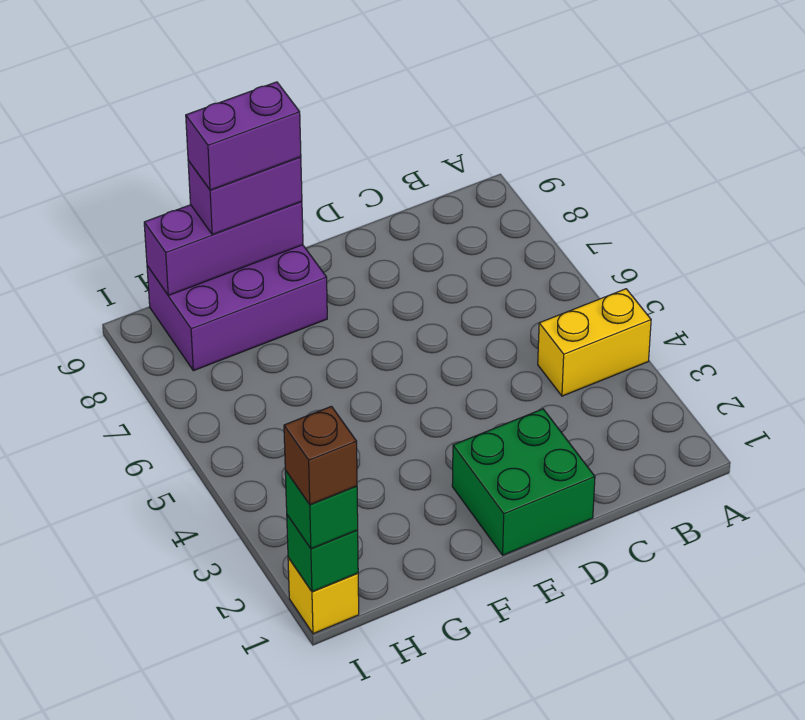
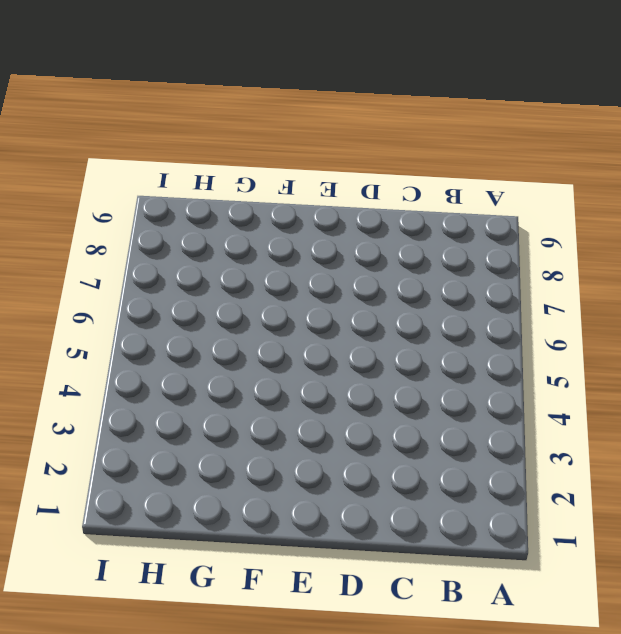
none -> yellow brick A4:B4 level 1
none -> green brick D1:E2 level 1

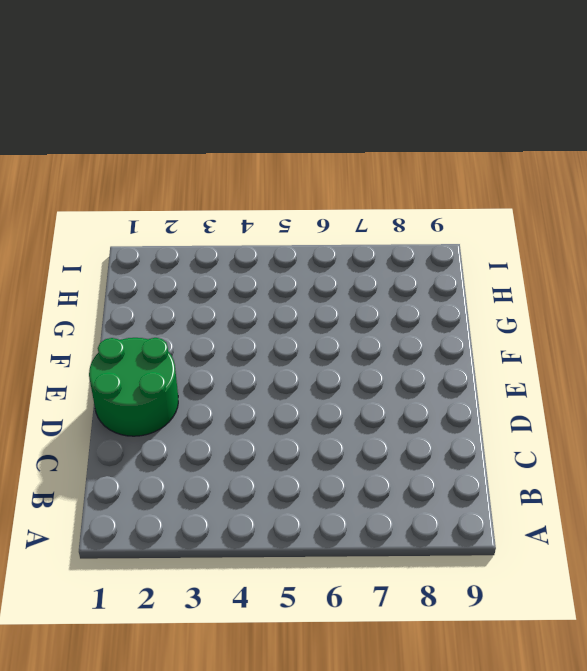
green round brick D1:E2 level 1 -> green brick D1:E2 level 1
none -> yellow brick A4:B4 level 1
none -> purple brick F8:H9 level 1

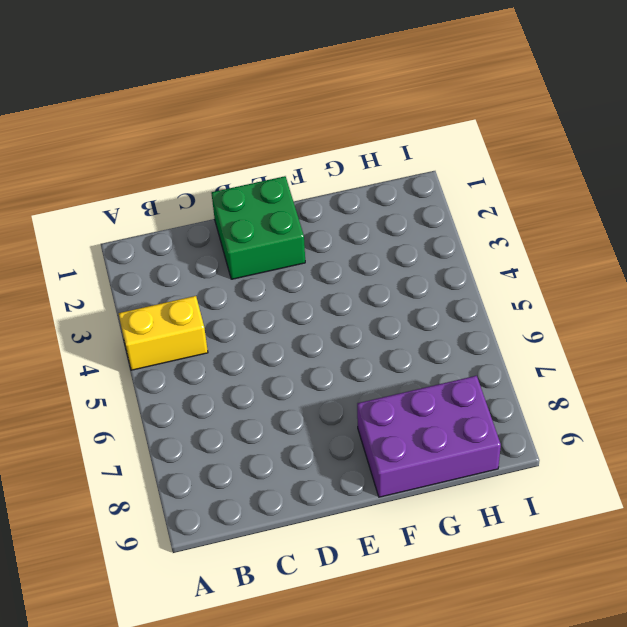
none -> yellow brick I1 level 1
none -> purple brick F9:H9 level 2

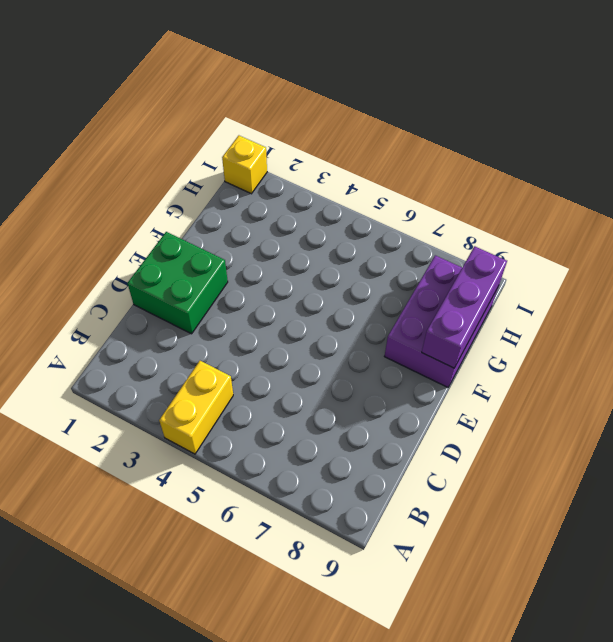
none -> green brick I1 level 2
none -> purple brick F9:G9 level 3

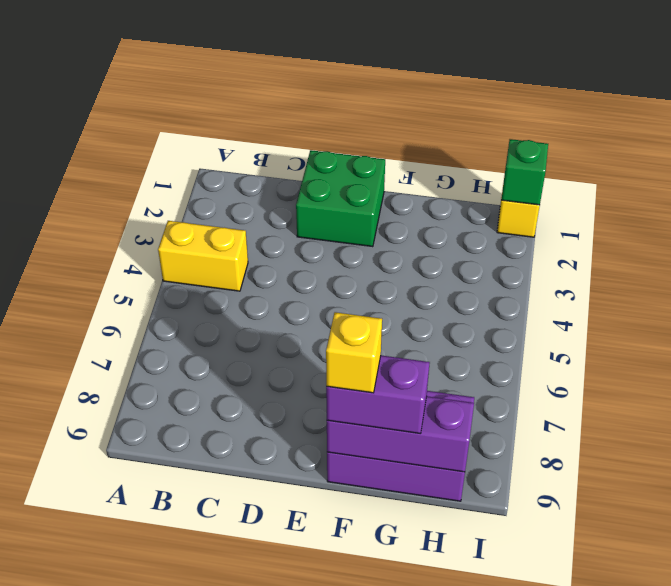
yellow brick F9 level 4 -> purple brick F9:G9 level 4
none -> green brick I1 level 3
none -> brown brick I1 level 4

